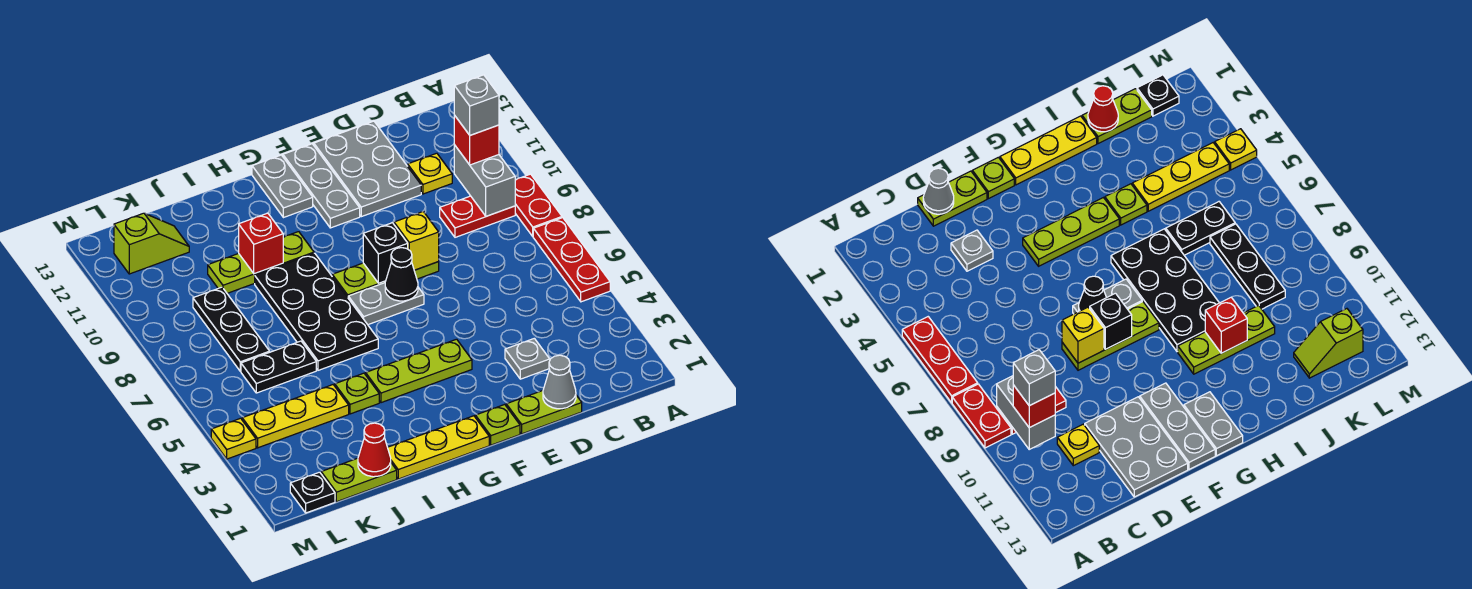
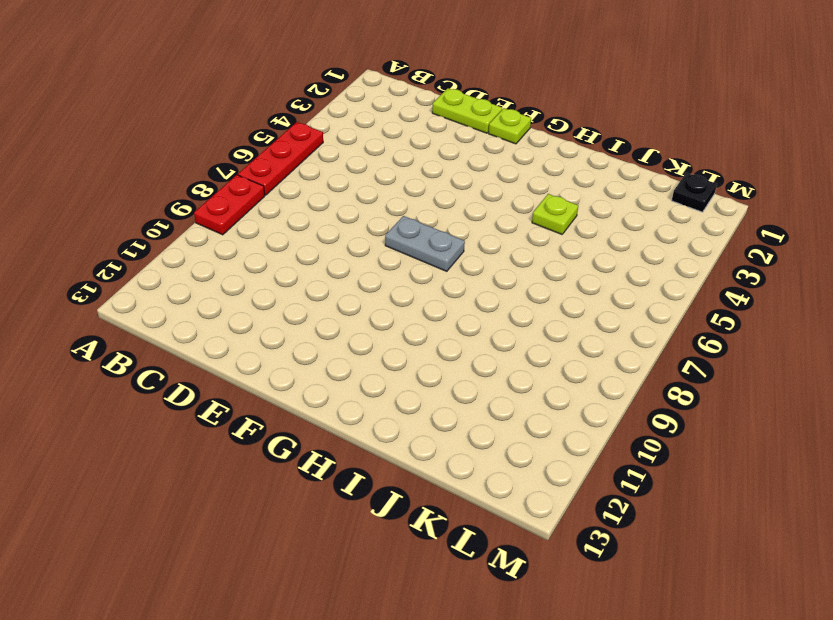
none -> red plate B9:C9 level 1
none -> yellow plate C11 level 1
none -> grey plate D3 level 1
none -> grey plate D11:E13 level 1

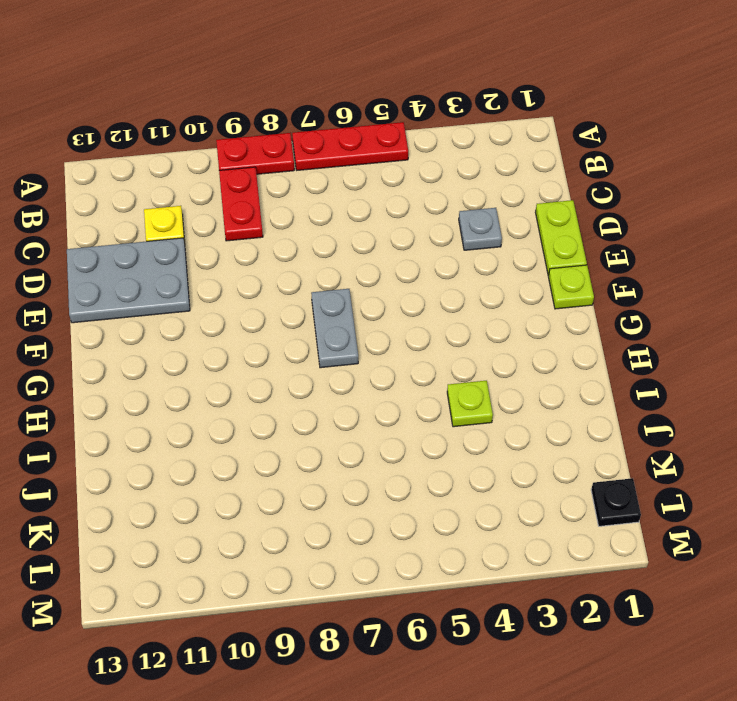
none -> lime plate E8:G8 level 1
none -> lime plate F4:H4 level 1
none -> grey plate F11:F13 level 1
none -> yellow plate G1:I1 level 1

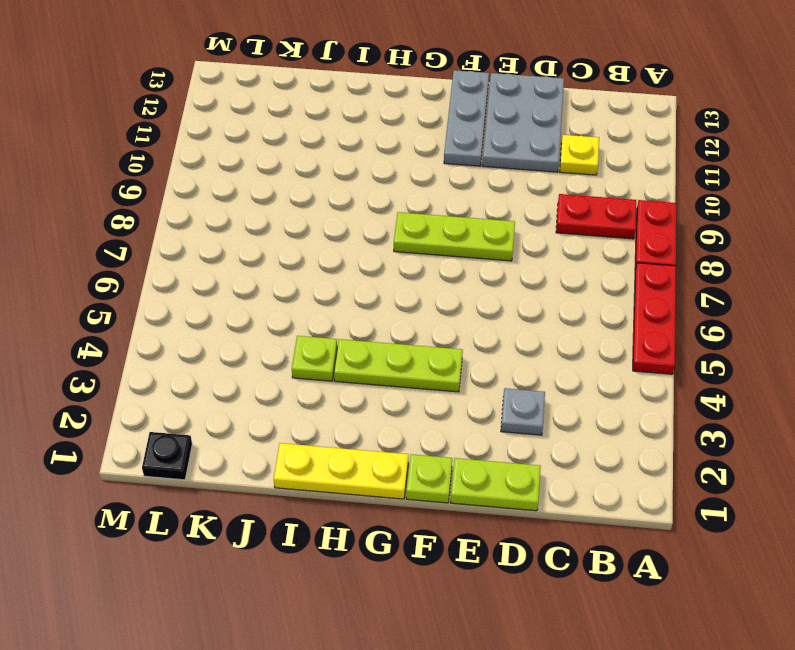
none -> grey plate F7:G7 level 1
none -> grey plate G12:G13 level 1
none -> black plate H6:I9 level 1
none -> lime plate H10:J10 level 1

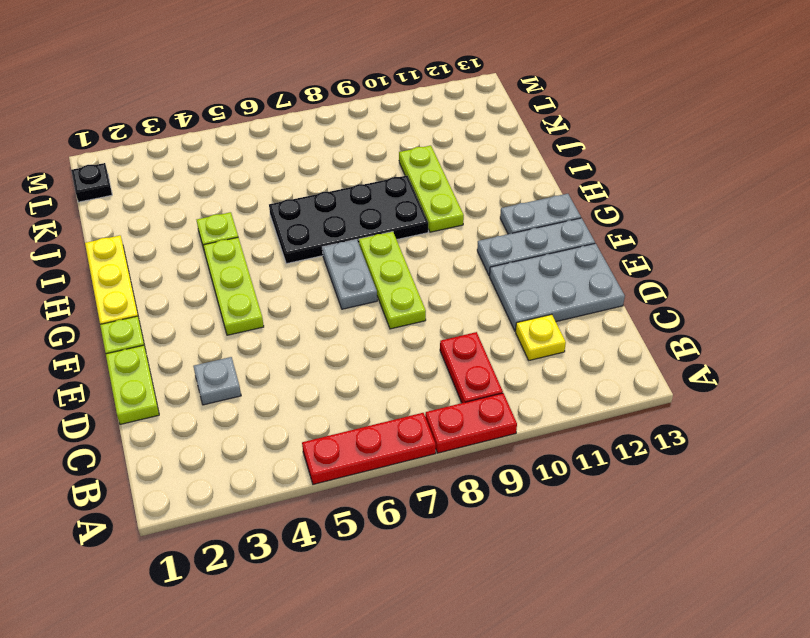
none -> lime plate J1:K1 level 1
none -> yellow plate J4:L4 level 1
none -> black plate J6:K6 level 1
none -> black plate K7:K9 level 1

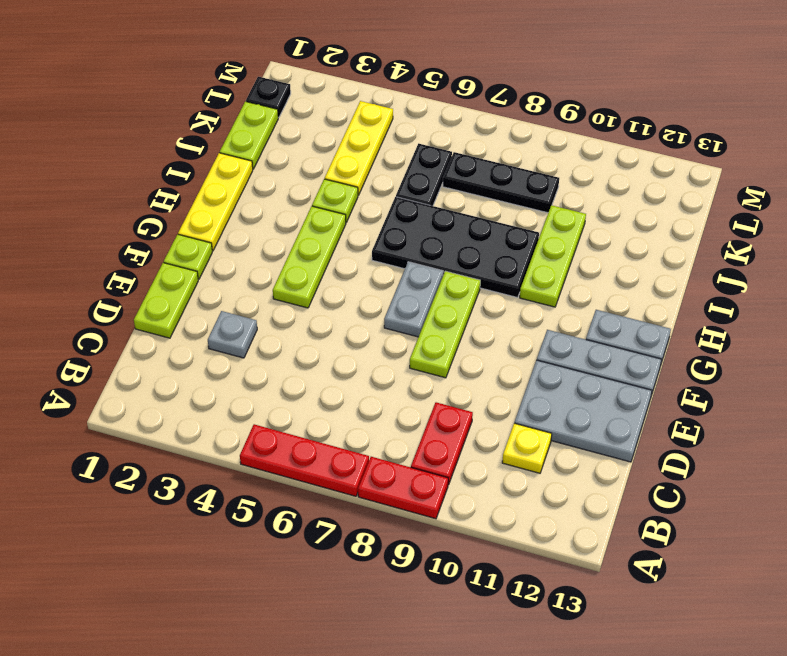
none -> lime slope K12:L12 level 1 top L
none -> yellow plate M4 level 1
none -> grey brick B9:B10 level 2
none -> grey cone D1 level 2

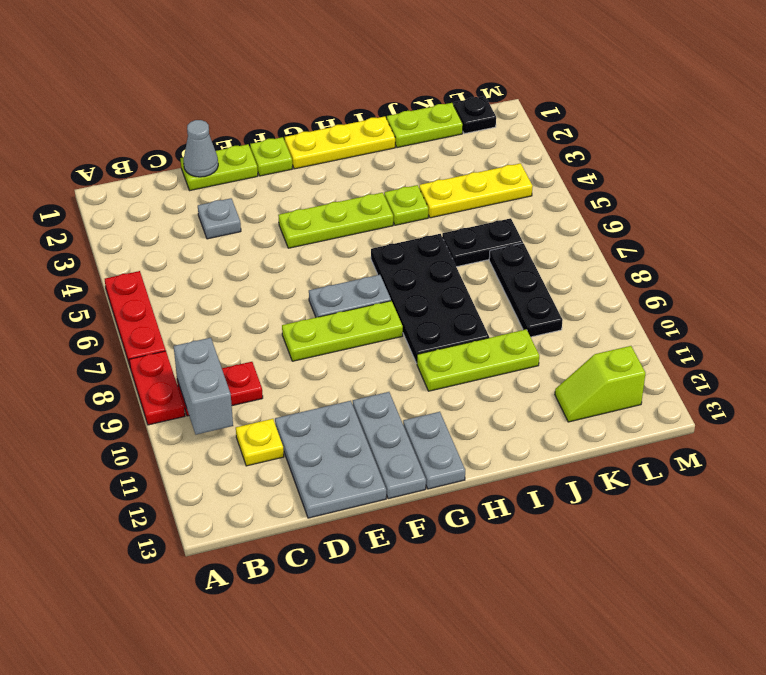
none -> yellow plate M4 level 1
none -> yellow brick E8 level 2
none -> black cone F7 level 2
none -> black brick F8 level 2

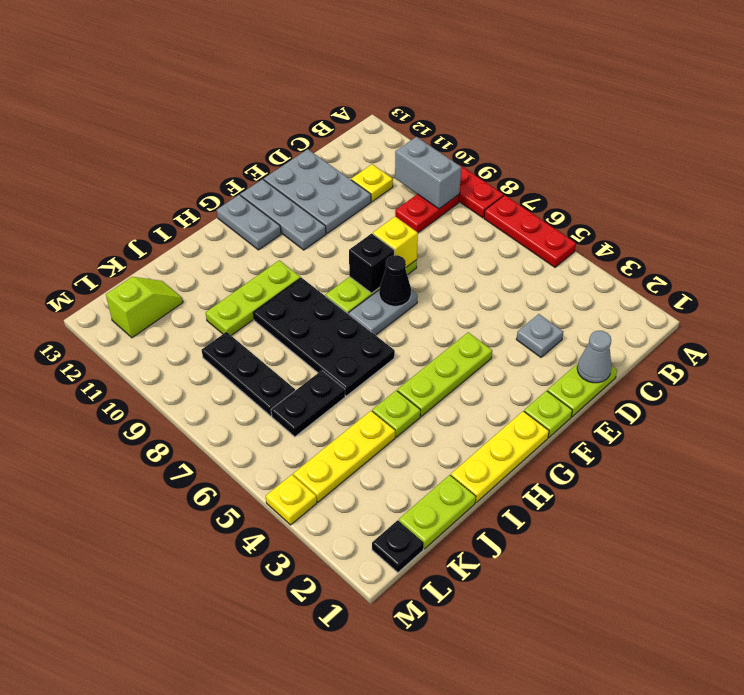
none -> red brick I10 level 2
none -> red cone J1 level 2
none -> red brick B10 level 3
none -> grey brick B10 level 4

